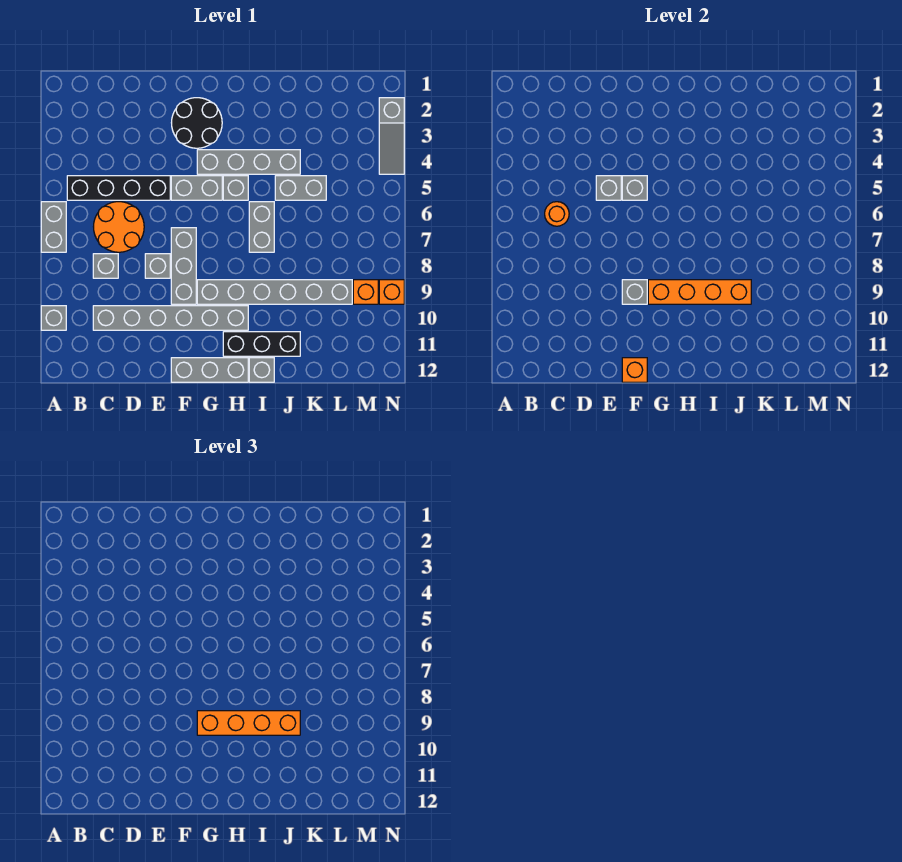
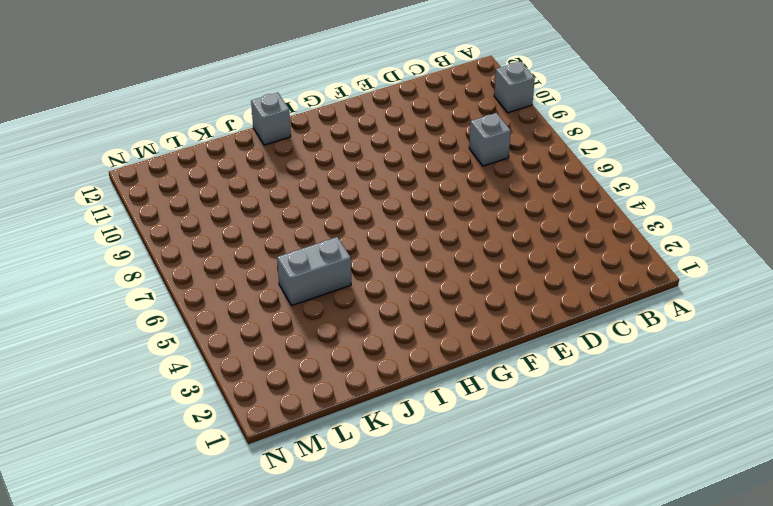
none -> grey brick A6:A7 level 1
none -> black brick B5:E5 level 1
none -> orange round brick C6:D7 level 1

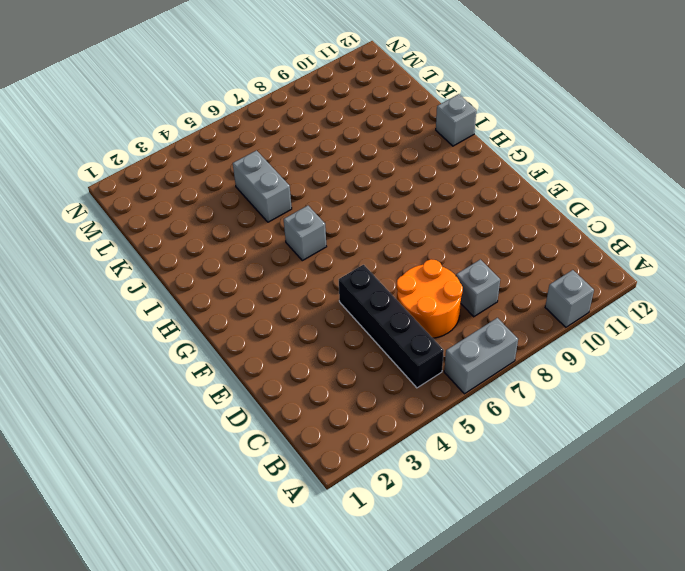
none -> grey brick C10:H10 level 1
none -> grey brick E8 level 1
none -> black round brick F2:G3 level 1

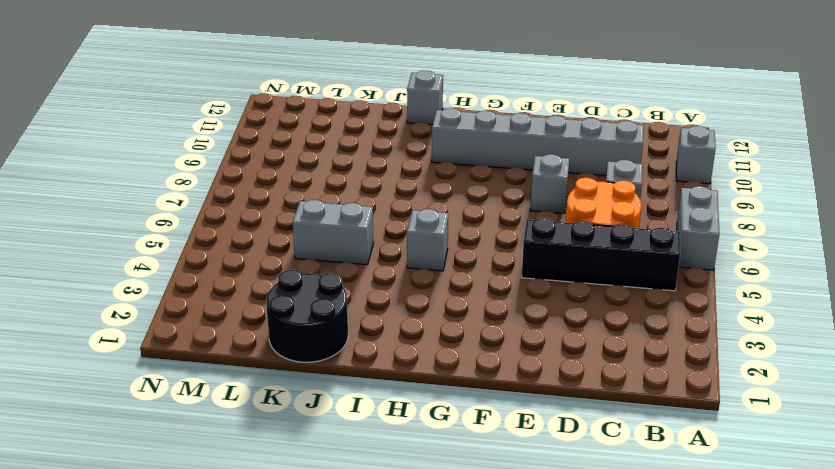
black round brick J1:K2 level 1 -> black round brick F2:G3 level 1
none -> grey brick F5:G5 level 1
none -> grey brick F7:F9 level 1
none -> grey brick F12:H12 level 1

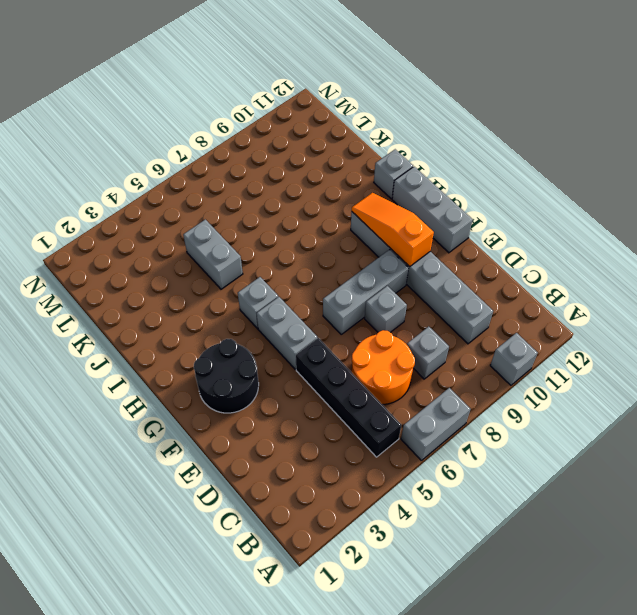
orange slope F10:H10 level 2 top F -> none
none -> grey brick G4:J4 level 1
none -> grey brick G9:L9 level 1
none -> black brick H11:J11 level 1

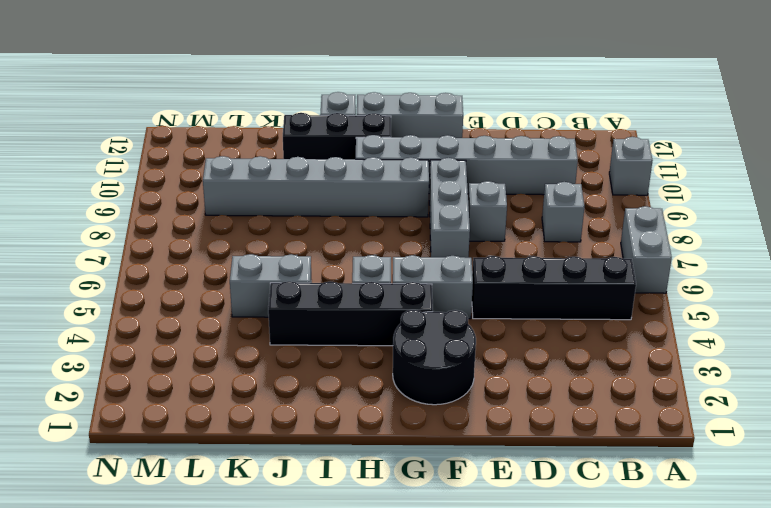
black brick G4:J4 level 1 -> grey brick G4:J4 level 1
none -> orange round brick C6:D7 level 1
none -> grey brick I6:I7 level 1
none -> orange brick M9 level 1

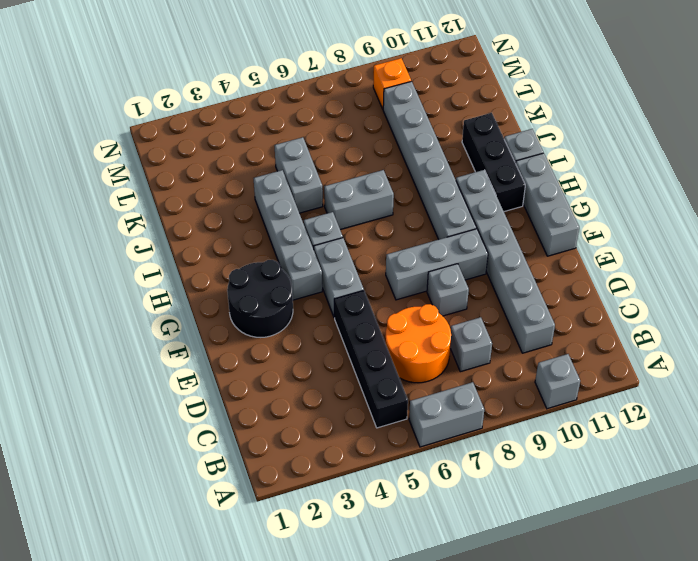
none -> grey slope N2:N4 level 1 top 2
none -> orange brick N9 level 1
none -> orange round brick C6 level 2

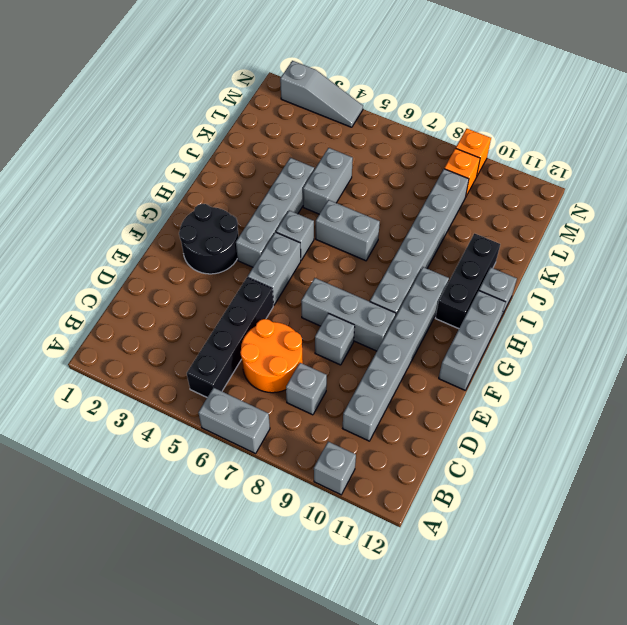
none -> orange round brick C6 level 2
none -> grey brick E5 level 2
none -> grey brick F5 level 2

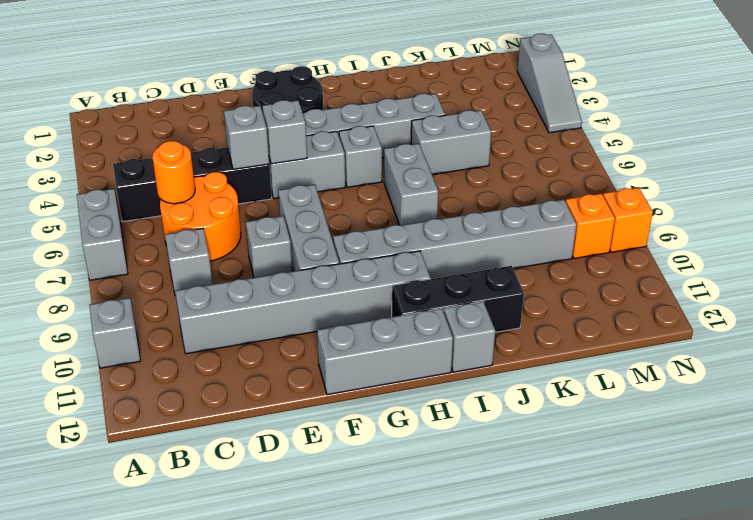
none -> grey brick F9 level 2
none -> orange brick F12 level 2
none -> orange brick G9:J9 level 2

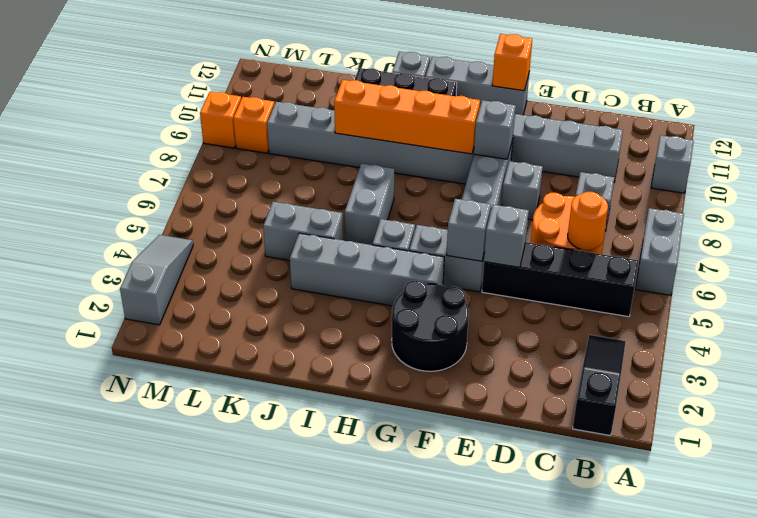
black slope B1:B3 level 1 top 1 -> none
none -> orange brick G9:J9 level 3

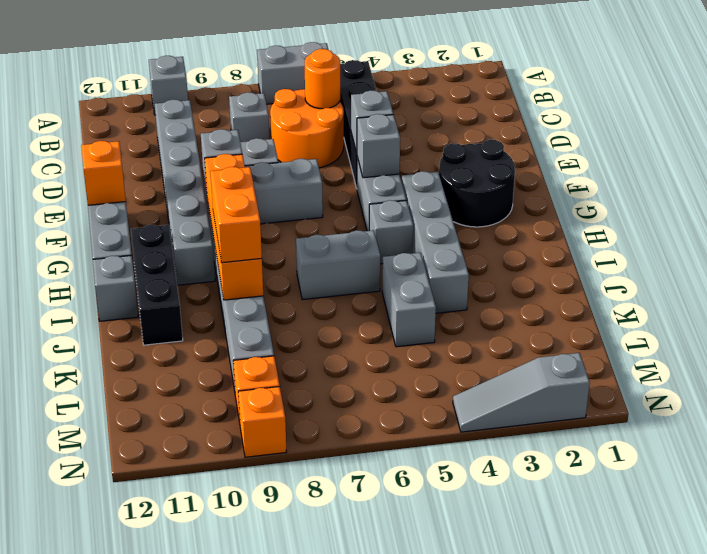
orange brick I9:J9 level 3 -> orange brick G9:J9 level 3

